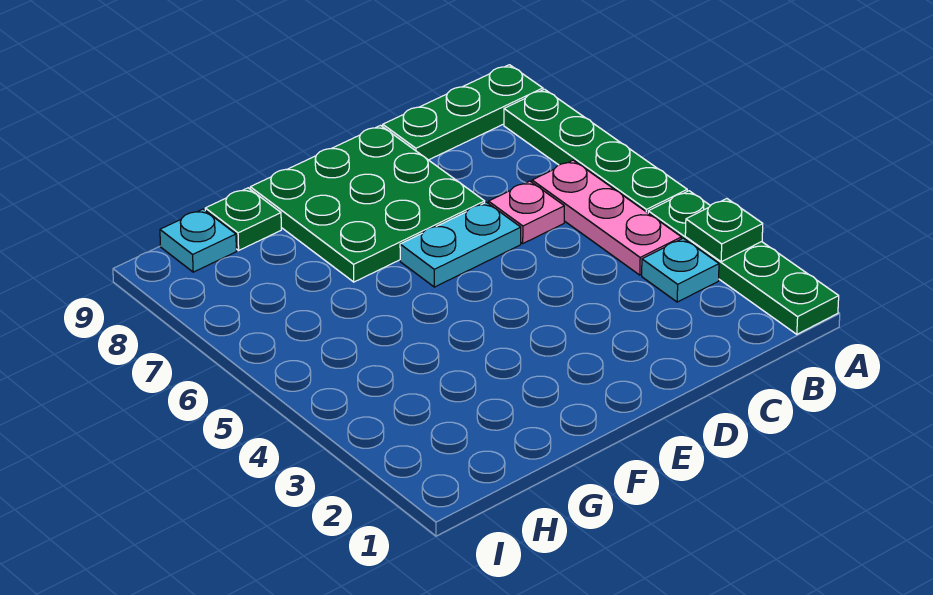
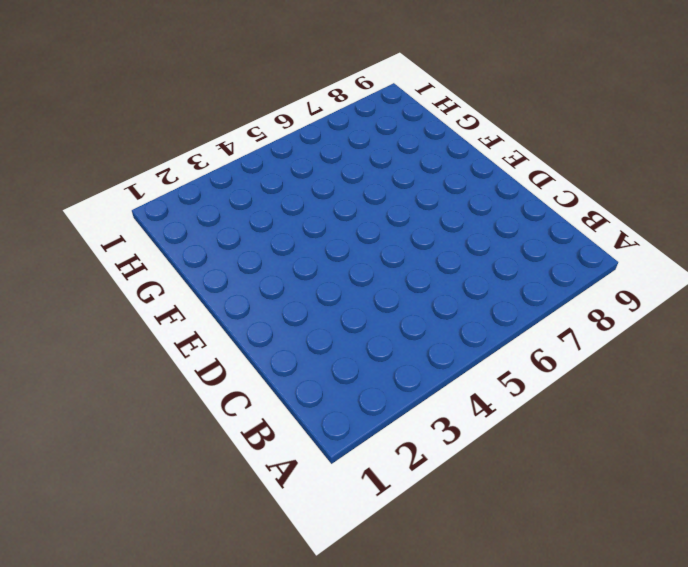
none -> green plate A1:A4 level 1
none -> green plate A5:A8 level 1

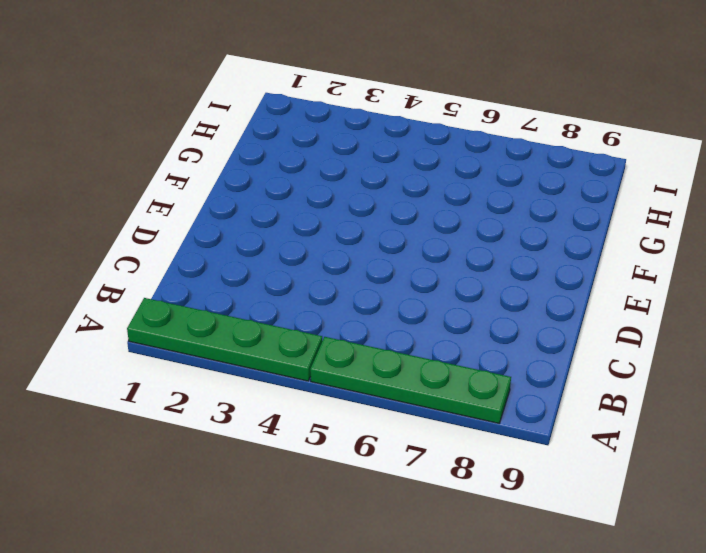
none -> green plate A9:C9 level 1
none -> cyan plate B3 level 1

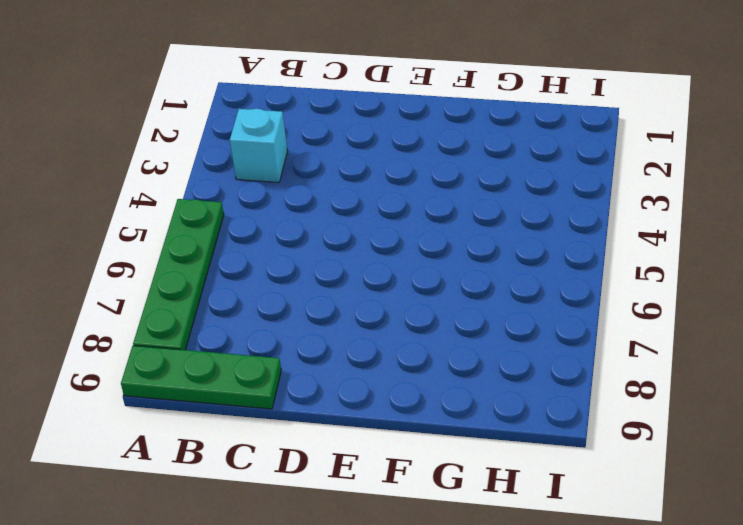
cyan brick B3 level 1 -> cyan plate B3 level 1
none -> green plate A1:A4 level 1
none -> pink plate B4:B6 level 1

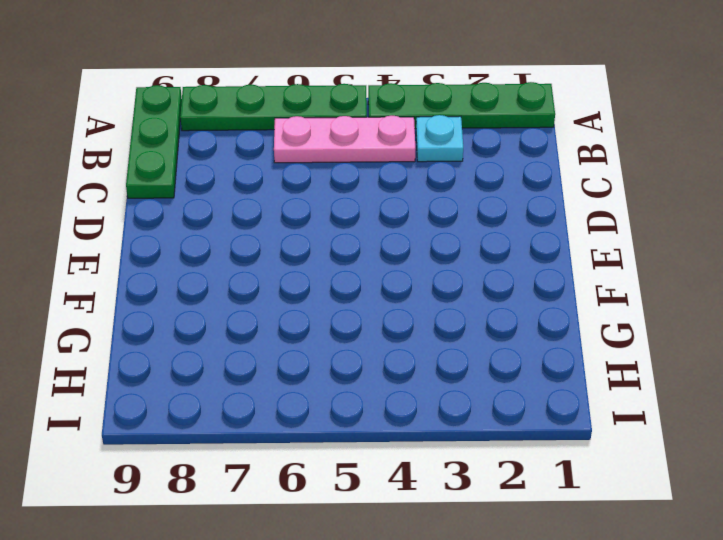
none -> pink plate C6 level 1
none -> cyan plate D6:E6 level 1

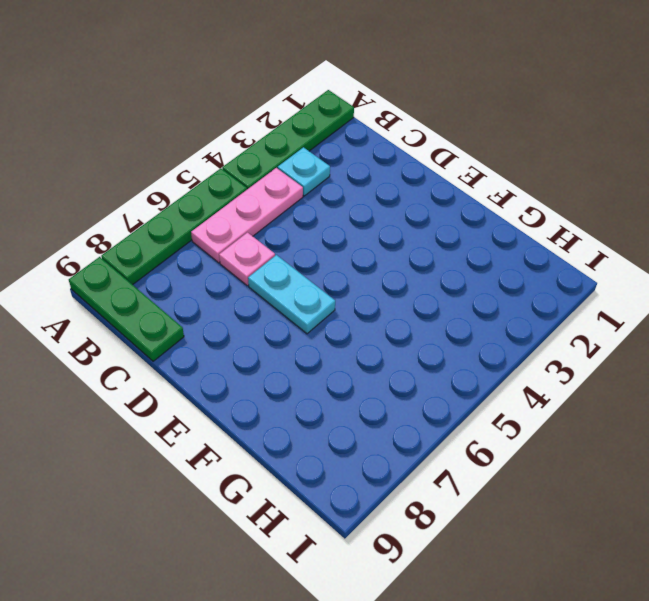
none -> green plate D7:F9 level 1
none -> green plate G9 level 1

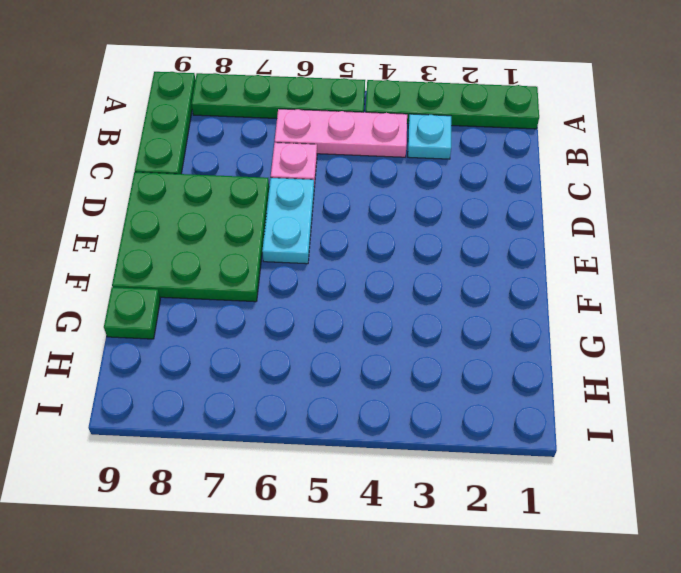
none -> cyan plate H9 level 1
none -> green plate A3 level 2

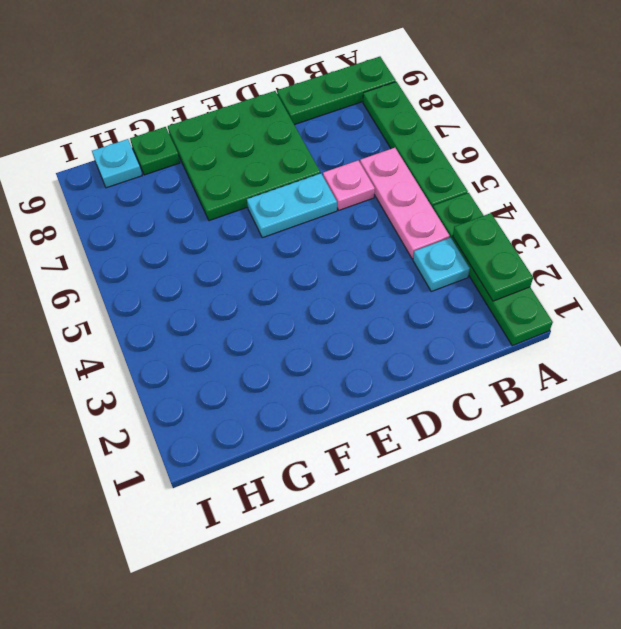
green plate A2:A3 level 2 -> green plate A3 level 2

